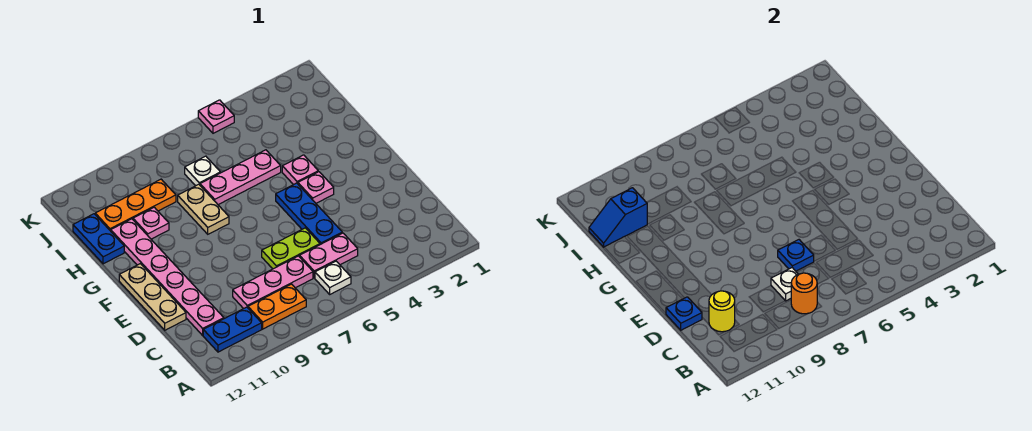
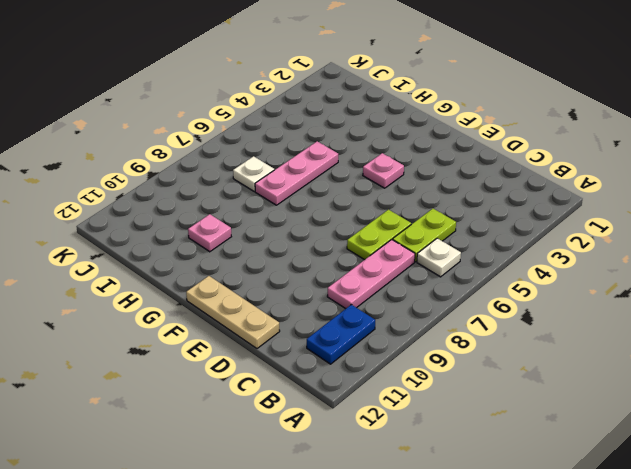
lime plate C5:C6 level 1 -> pink plate C5:C6 level 1
none -> orange plate B8:B9 level 1
none -> pink plate C11:H11 level 1
none -> blue plate D5:F5 level 1

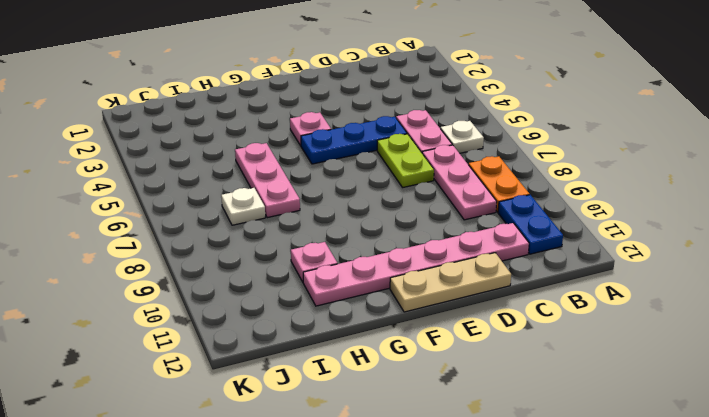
none -> pink plate G4 level 1
none -> tan plate G8:H8 level 1
none -> blue plate H12:I12 level 1

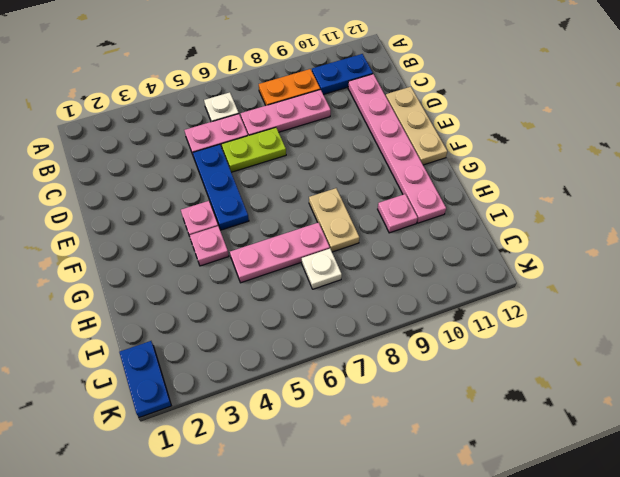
blue plate J1:K1 level 1 -> blue plate H12:I12 level 1
none -> orange plate I9:I11 level 1
none -> pink plate K5 level 1
none -> orange round brick B8 level 2

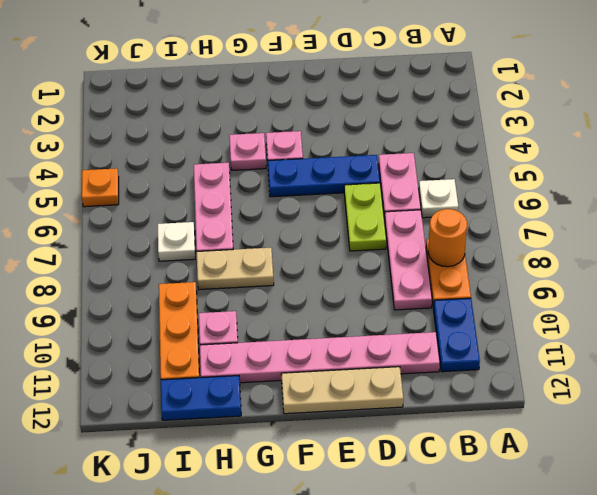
orange plate K5 level 1 -> pink plate K5 level 1
none -> white plate C8 level 2
none -> yellow round brick C11 level 2
none -> blue plate D7 level 2

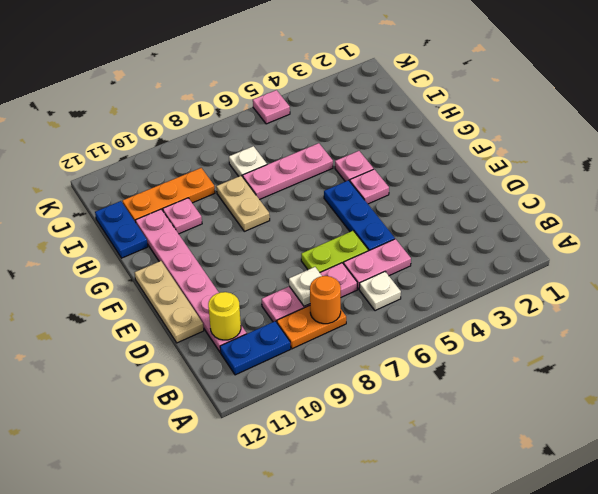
none -> blue plate D7 level 2
none -> blue plate D12 level 2
none -> blue slope I11:I12 level 2 top 11

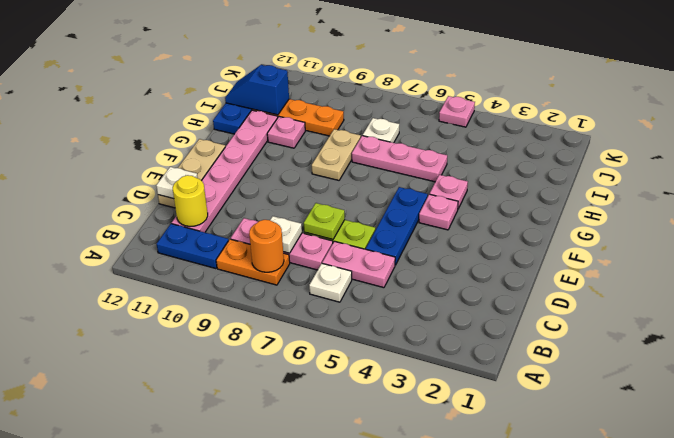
lime plate D7 level 2 -> blue plate D7 level 2
white plate D12 level 2 -> blue plate D12 level 2

